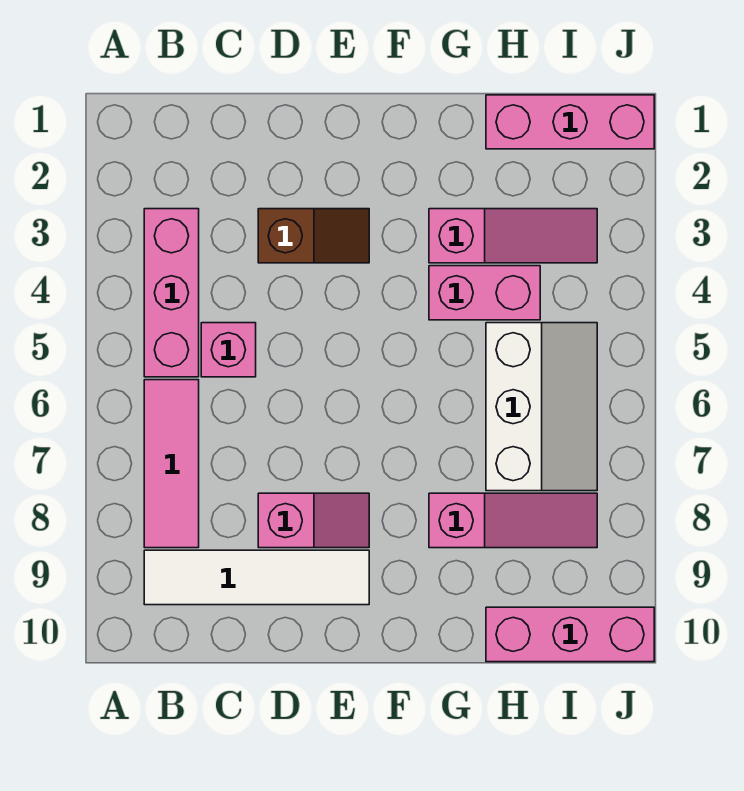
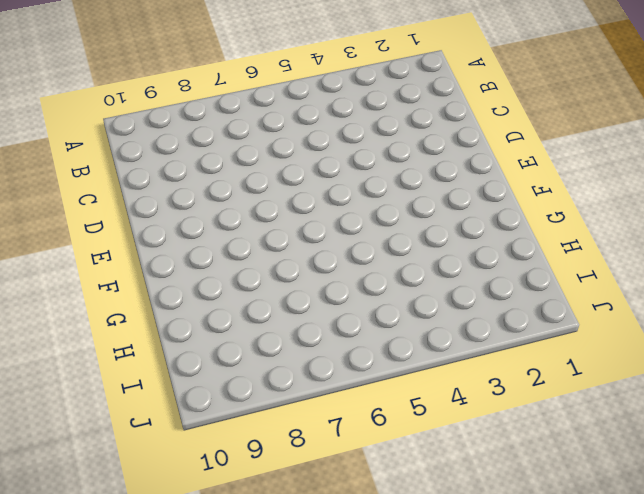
none -> pink brick B3:B5 level 1
none -> pink tile B6:B8 level 1
none -> white tile B9:E9 level 1

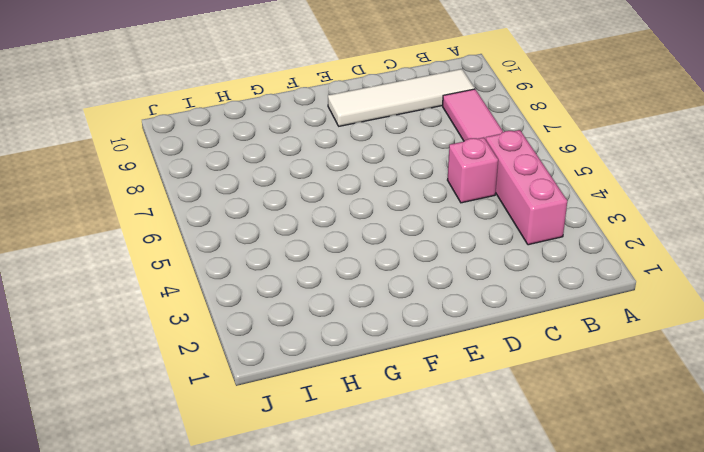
none -> brown slope D3:E3 level 1 top D
none -> pink slope D8:E8 level 1 top D
none -> pink slope G3:I3 level 1 top G

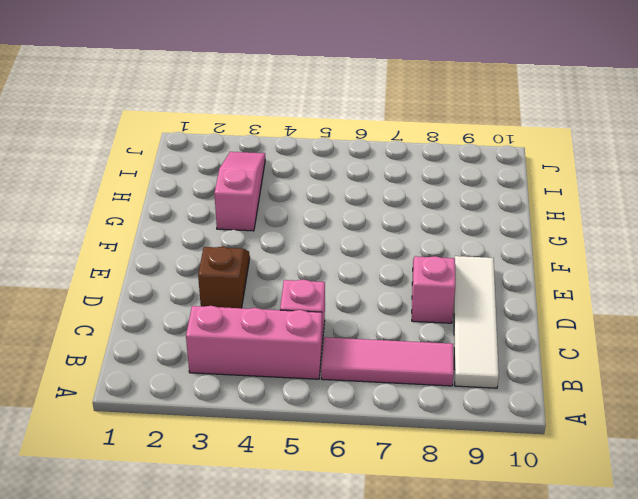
none -> pink brick G4:H4 level 1
none -> pink slope G8:I8 level 1 top G
none -> pink brick H1:J1 level 1

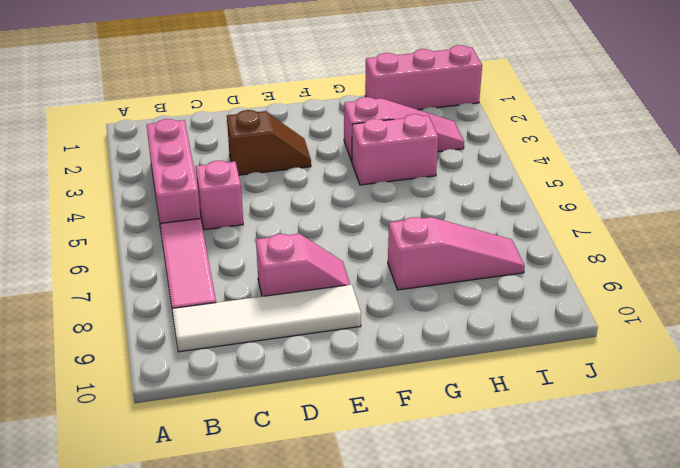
none -> white slope H5:I7 level 1 top H
none -> pink brick H10:J10 level 1

